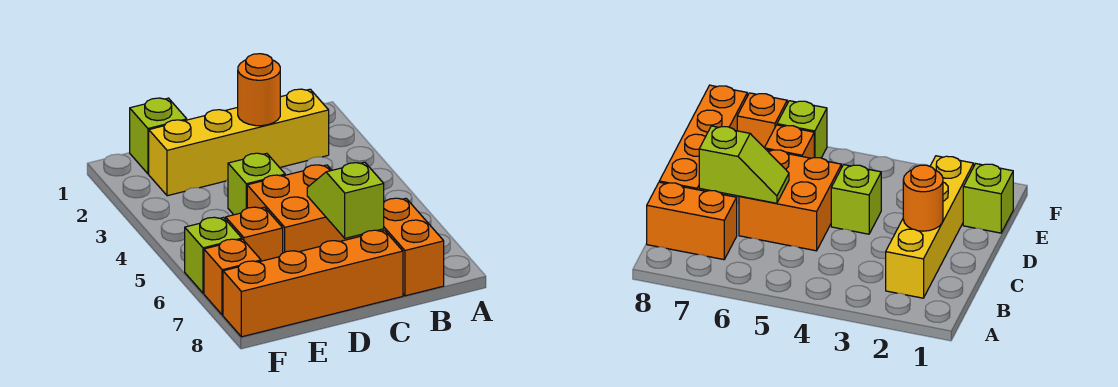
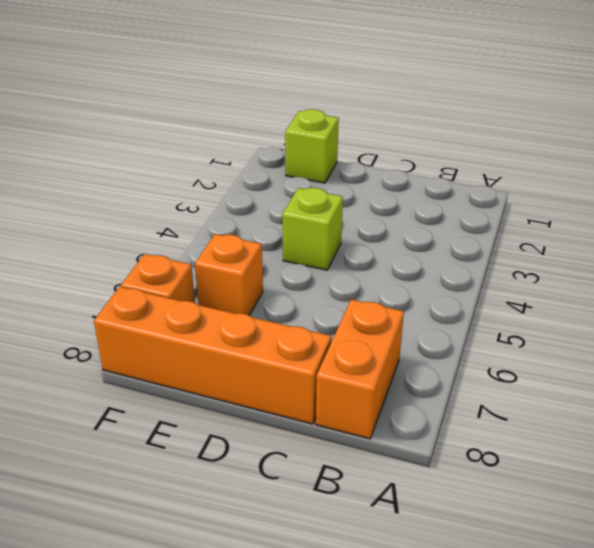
none -> yellow brick B2:E2 level 1
none -> orange brick C5:D6 level 1

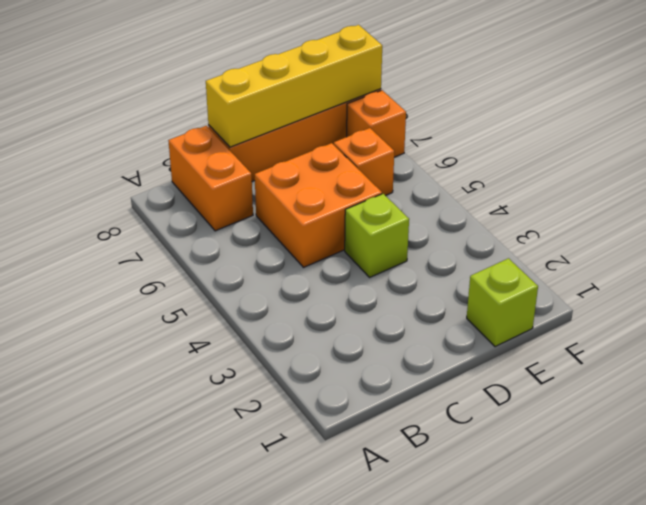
yellow brick C8:F8 level 2 -> yellow brick B2:E2 level 1
none -> lime brick F6 level 1
none -> orange round brick C2 level 2

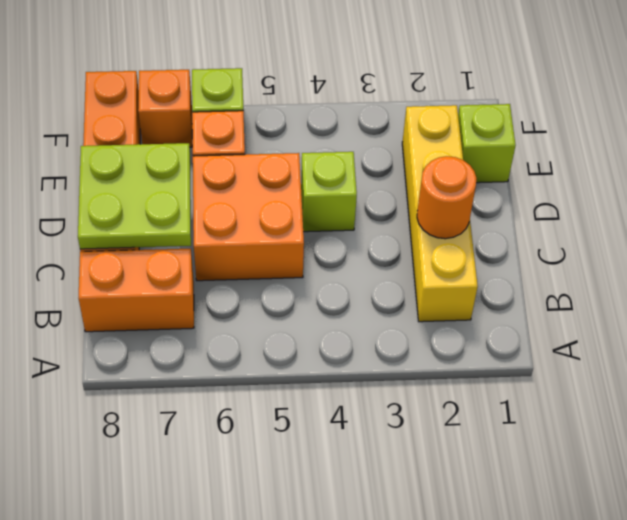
lime plate C7:D8 level 2 -> lime slope C6:C7 level 2 top 7

